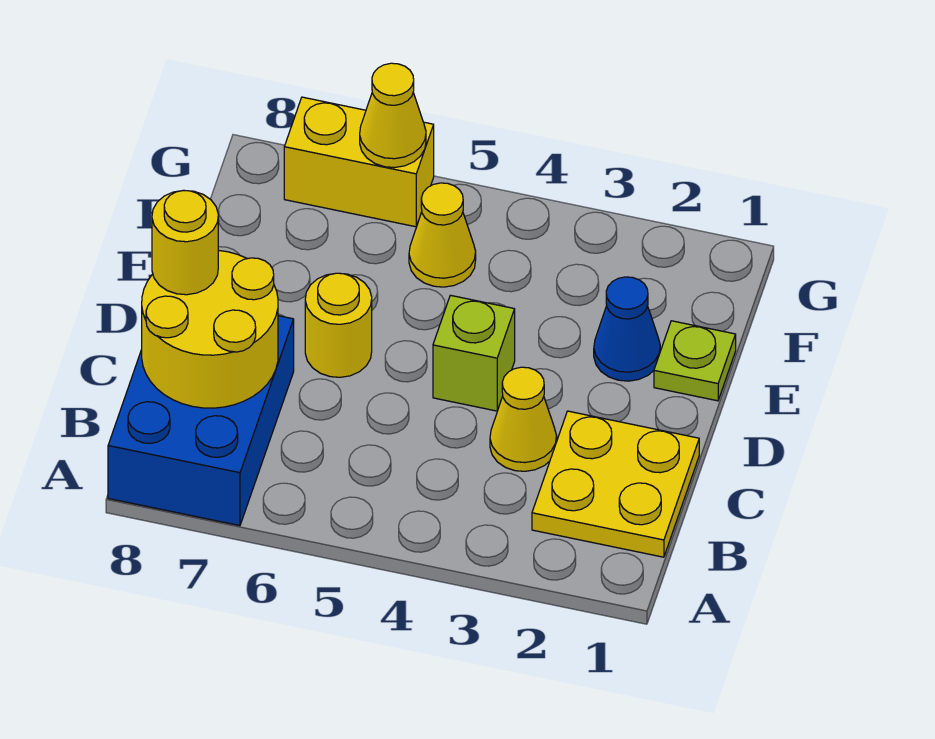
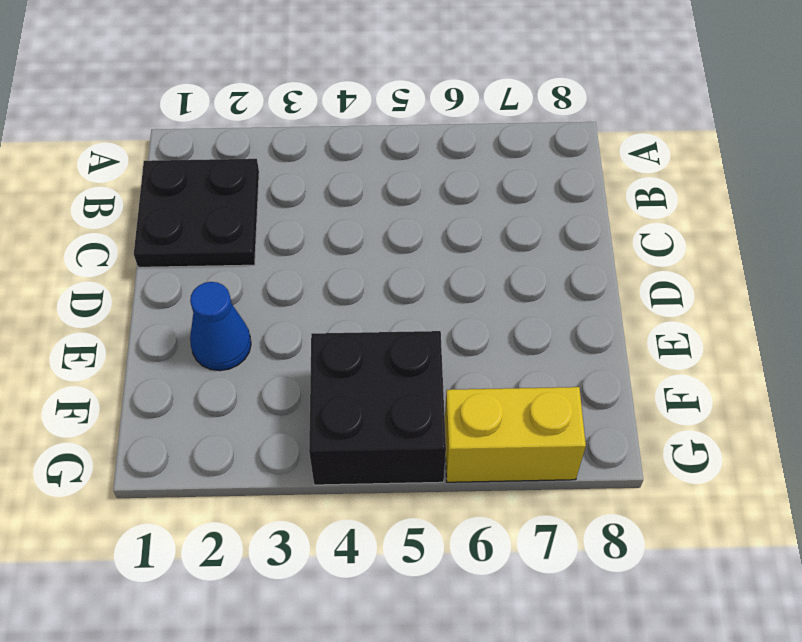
black plate B1:C2 level 1 -> yellow plate B1:C2 level 1
black brick F4:G5 level 1 -> yellow cone F5 level 1
none -> blue brick A7:C8 level 1
none -> yellow cone C3 level 1
none -> lime brick D4 level 1

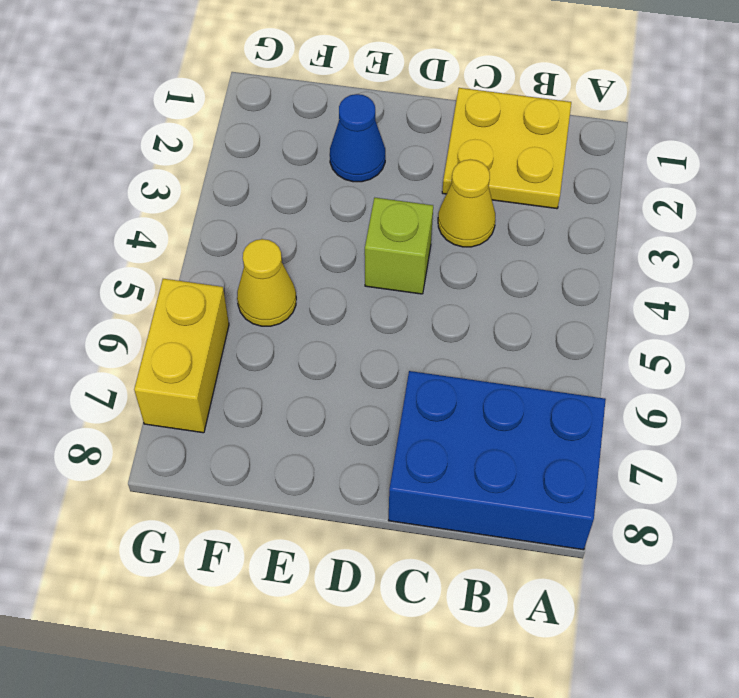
none -> yellow round brick D6 level 1
none -> lime plate E1 level 1
none -> yellow round brick B7:C8 level 2

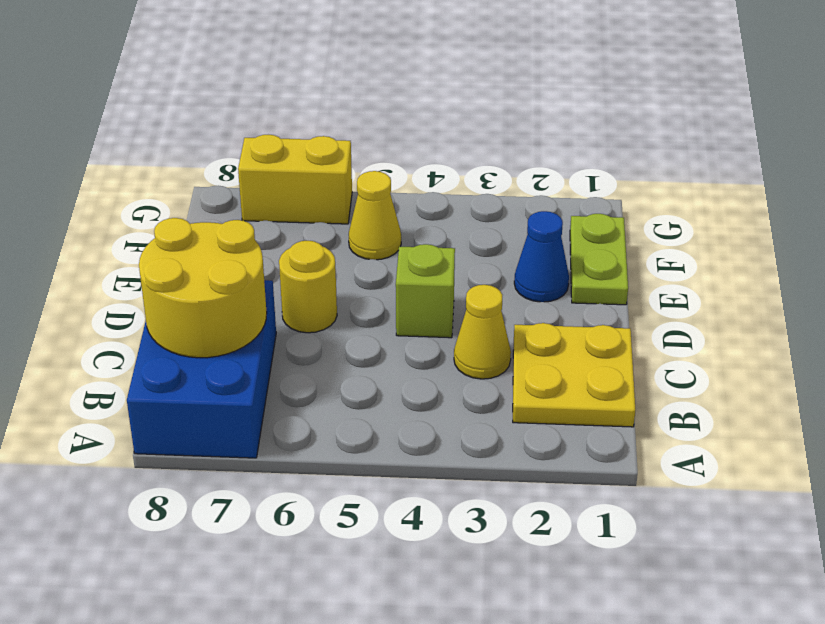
lime plate E1:F1 level 1 -> lime plate E1 level 1
none -> yellow cone G6 level 2
none -> yellow round brick C8 level 3

